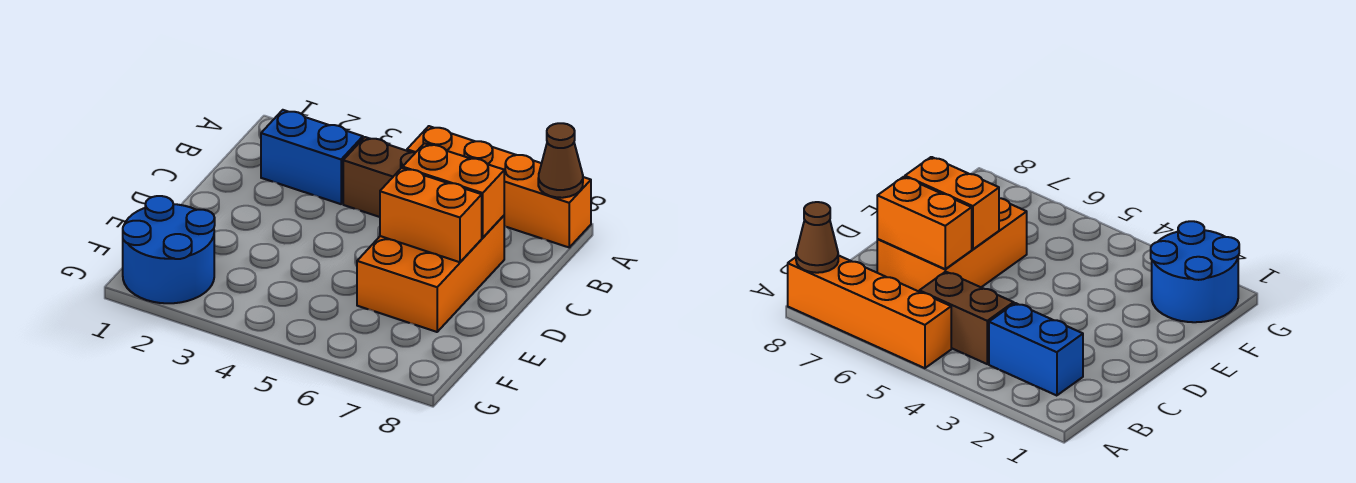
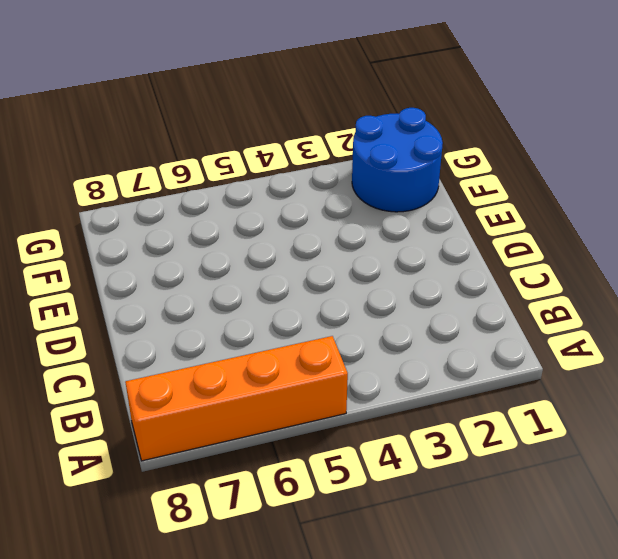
none -> blue brick B2:B3 level 1
none -> brown brick B4:B5 level 1

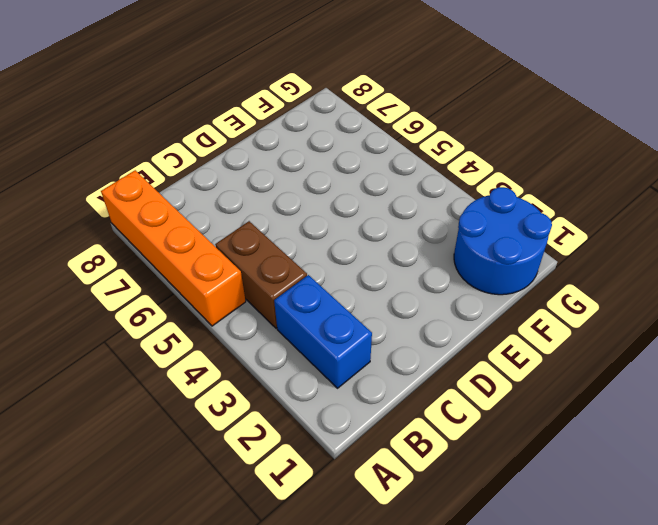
none -> orange brick C6:E7 level 1
none -> brown cone A8 level 2

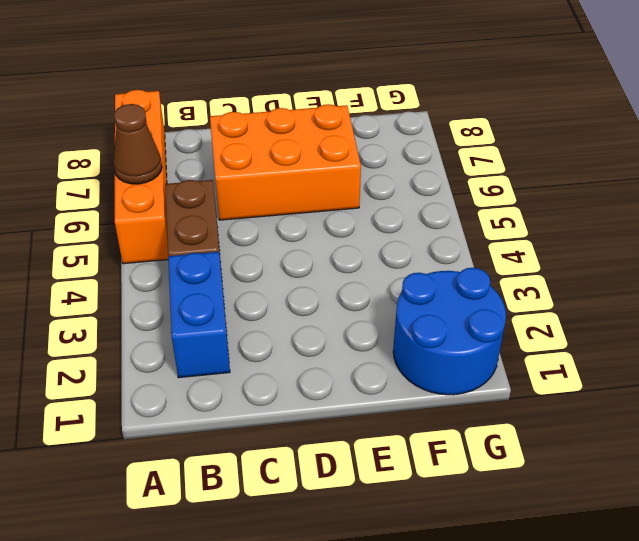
brown cone A6 level 2 -> brown cone A8 level 2
none -> orange brick C6:C7 level 2
none -> orange brick D6:D7 level 2

